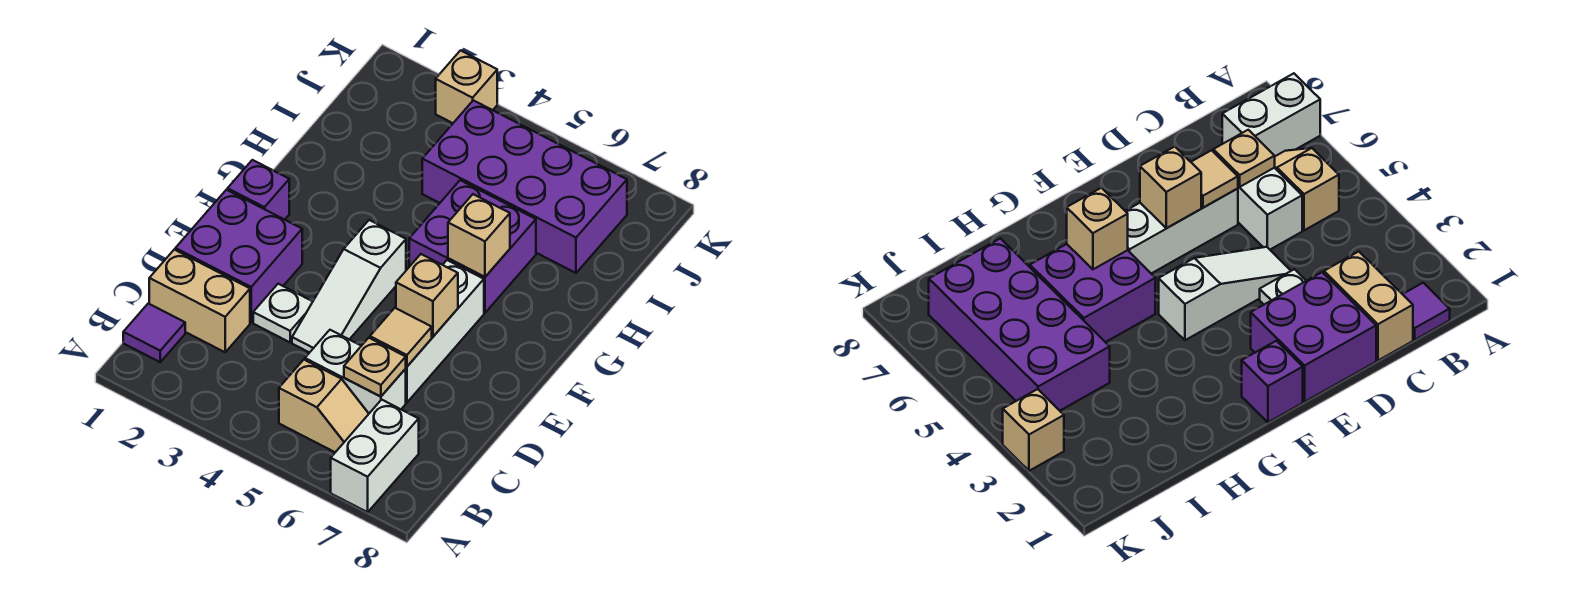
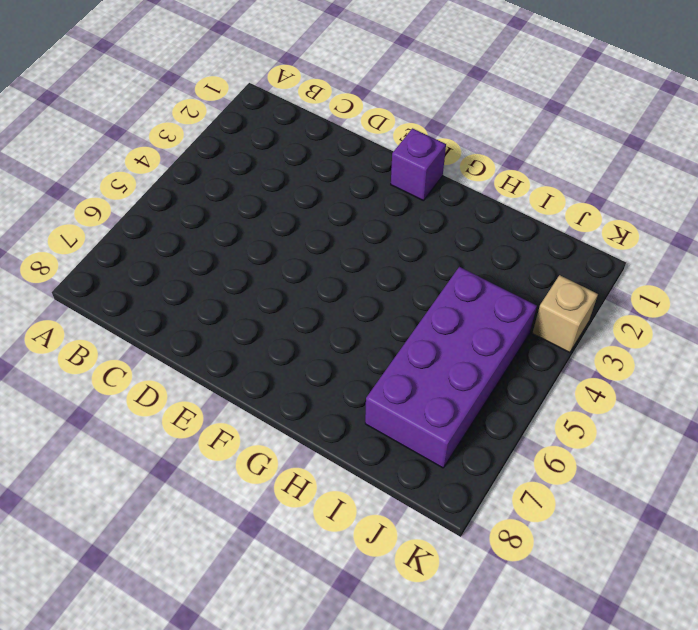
none -> white brick A7:B7 level 1
none -> purple tile B1 level 1
none -> tan slope B5:B6 level 1 top 5

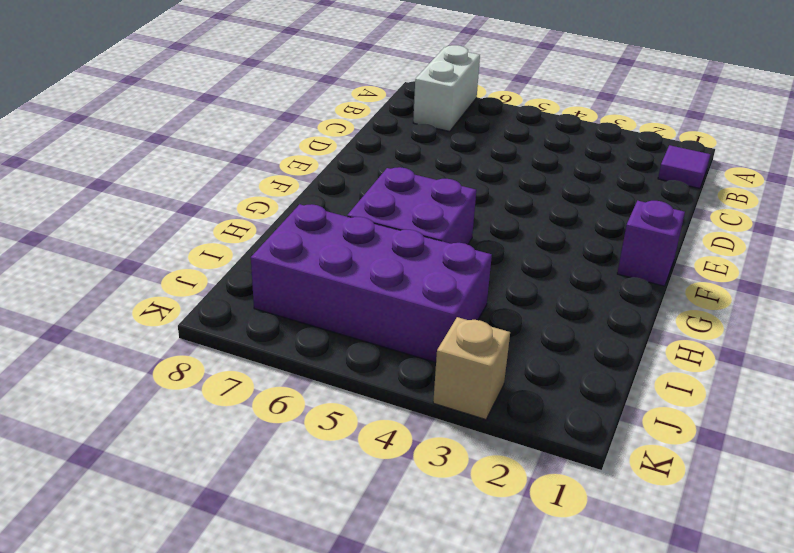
none -> tan slope B5:B6 level 1 top 5
none -> tan brick C1:C2 level 1
none -> white brick C5:C6 level 1

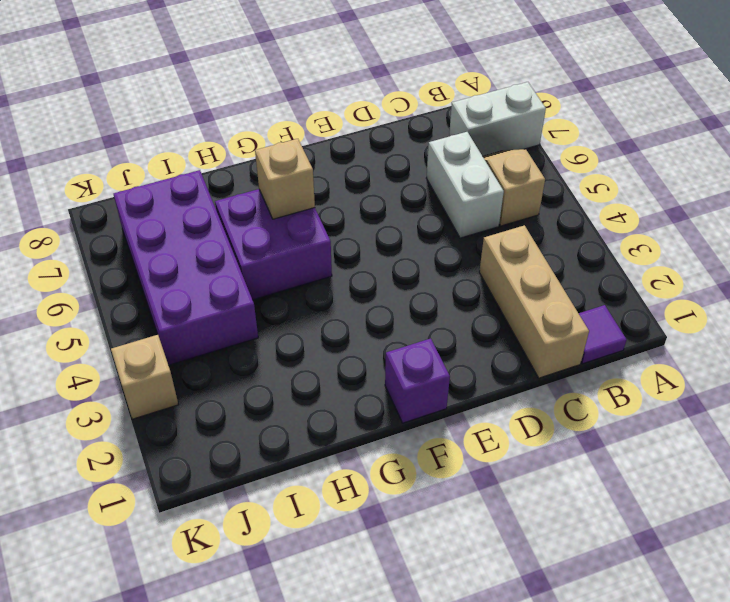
tan brick C1:C3 level 1 -> tan brick C1:C2 level 1
none -> purple brick D1:E2 level 1
none -> white plate D3 level 1
none -> white slope D4:F4 level 1 top F

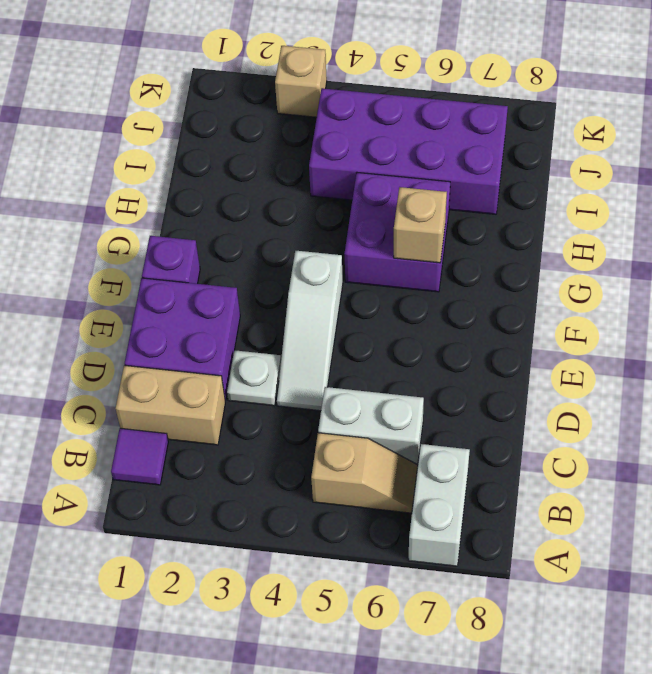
none -> white brick D6:F6 level 1
none -> tan plate C6 level 2
none -> tan tile D6 level 2

